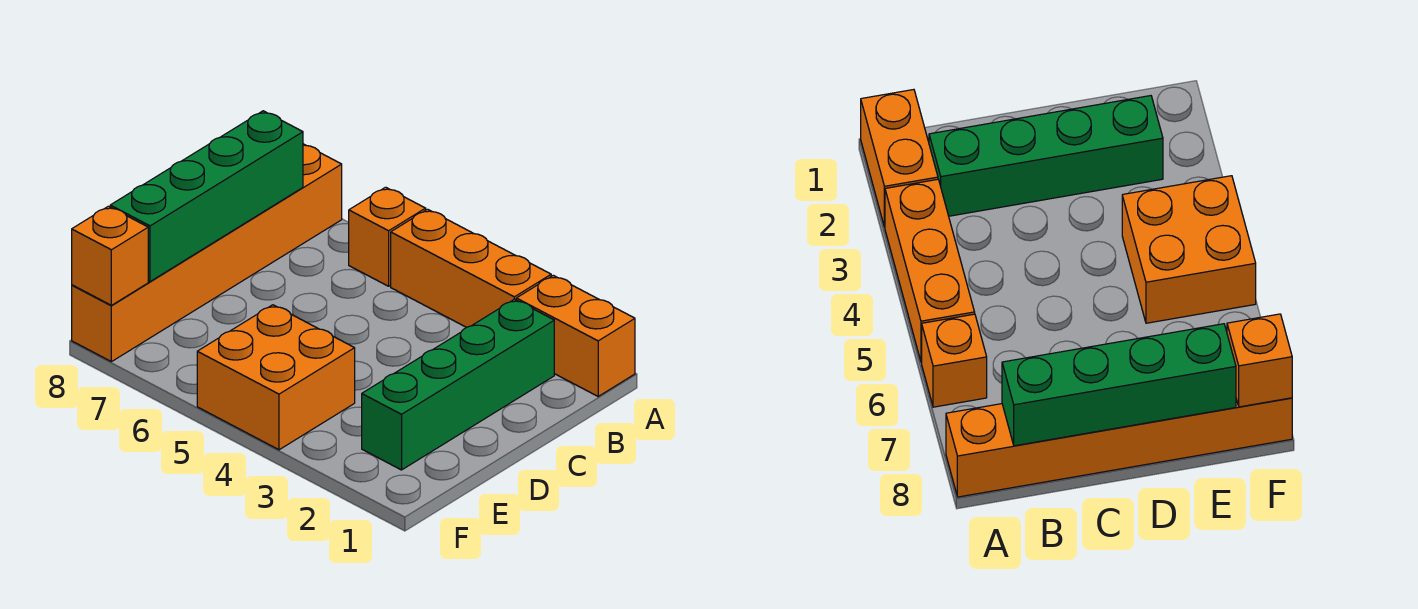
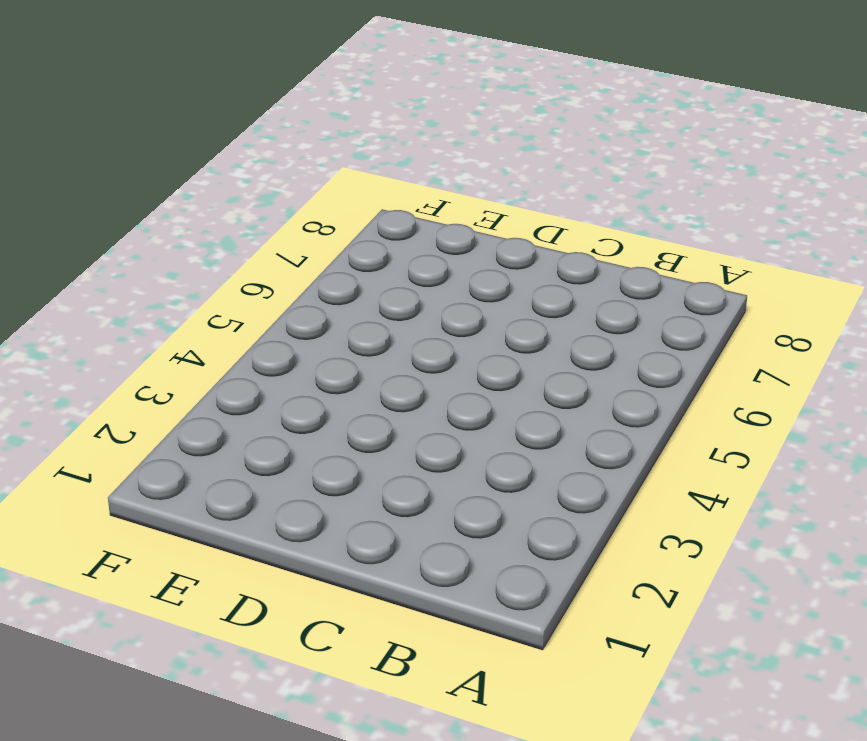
none -> orange brick A1:A2 level 1
none -> orange brick A3:A5 level 1

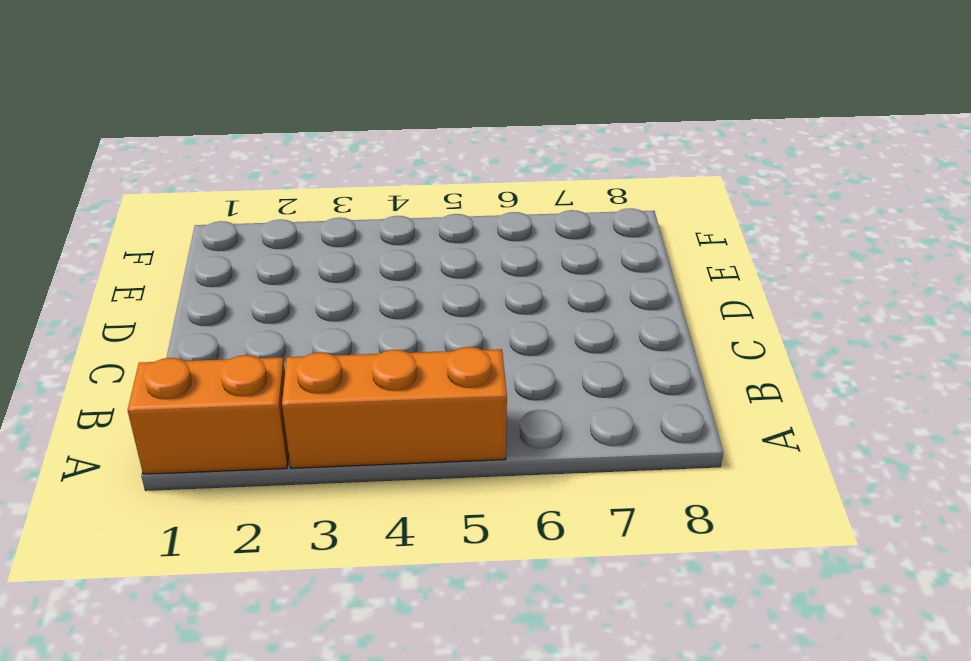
none -> orange brick A6 level 1
none -> orange brick A8:F8 level 1

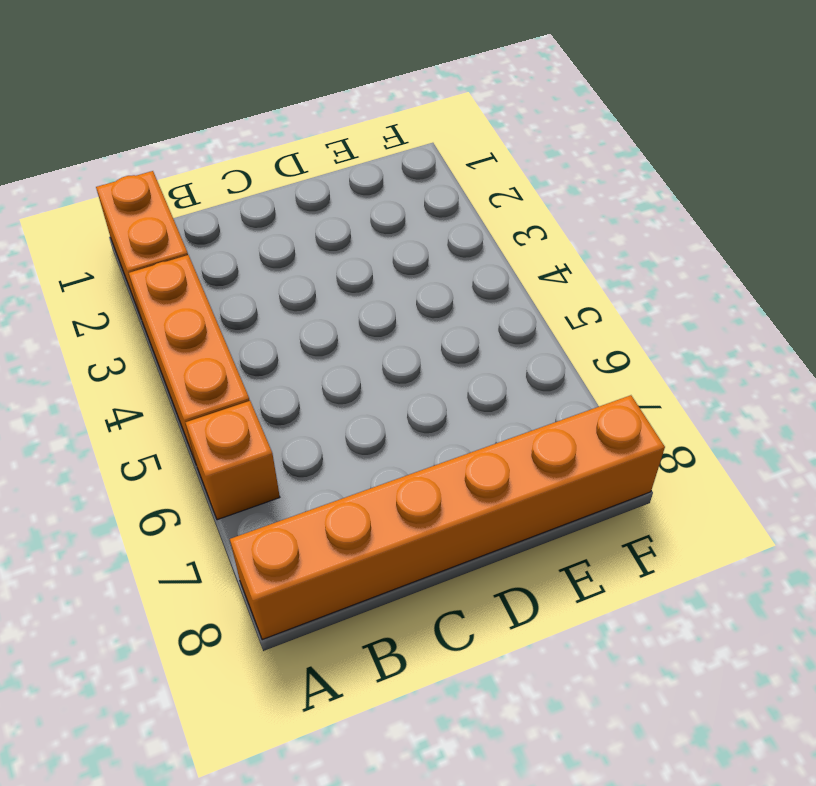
none -> green brick B2:E2 level 1
none -> orange brick E4:F5 level 1

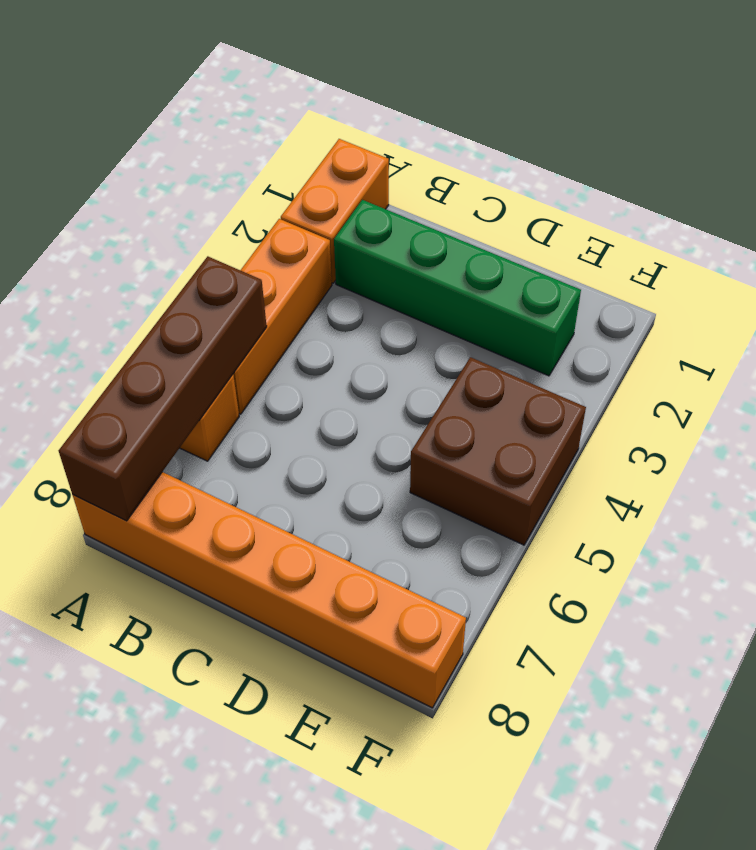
brown brick A5:A8 level 2 -> none
brown brick E4:F5 level 1 -> orange brick E4:F5 level 1
none -> green brick B8:E8 level 2
none -> orange brick F8 level 2

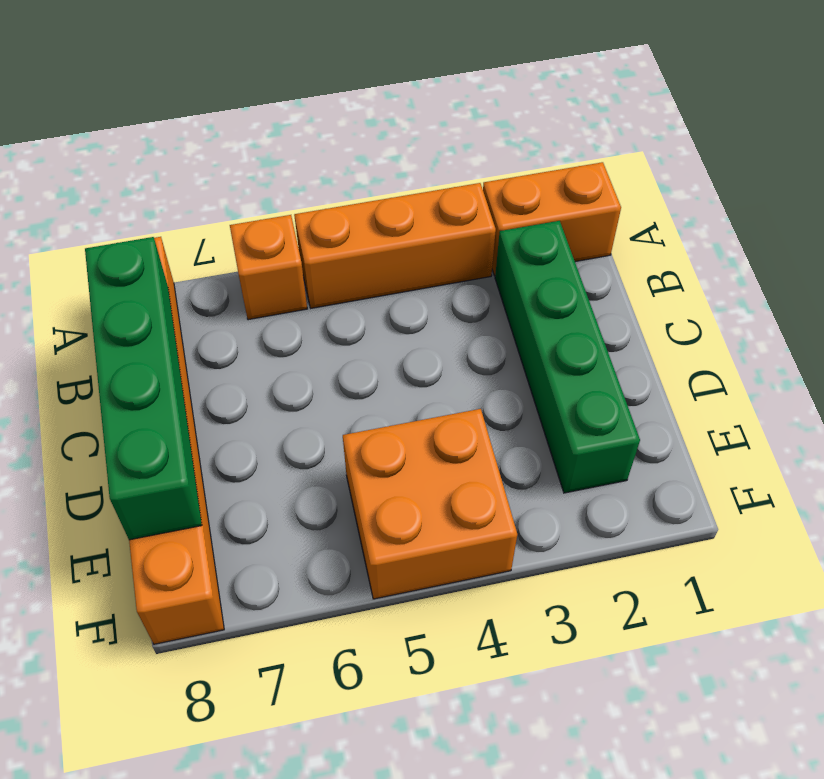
none -> orange brick F8 level 2

